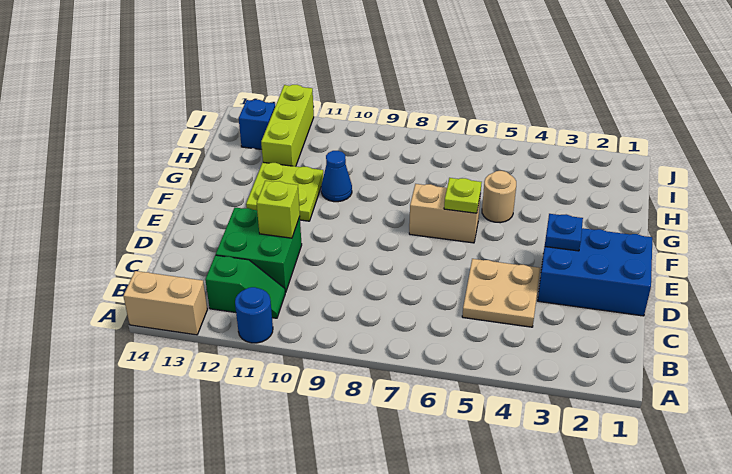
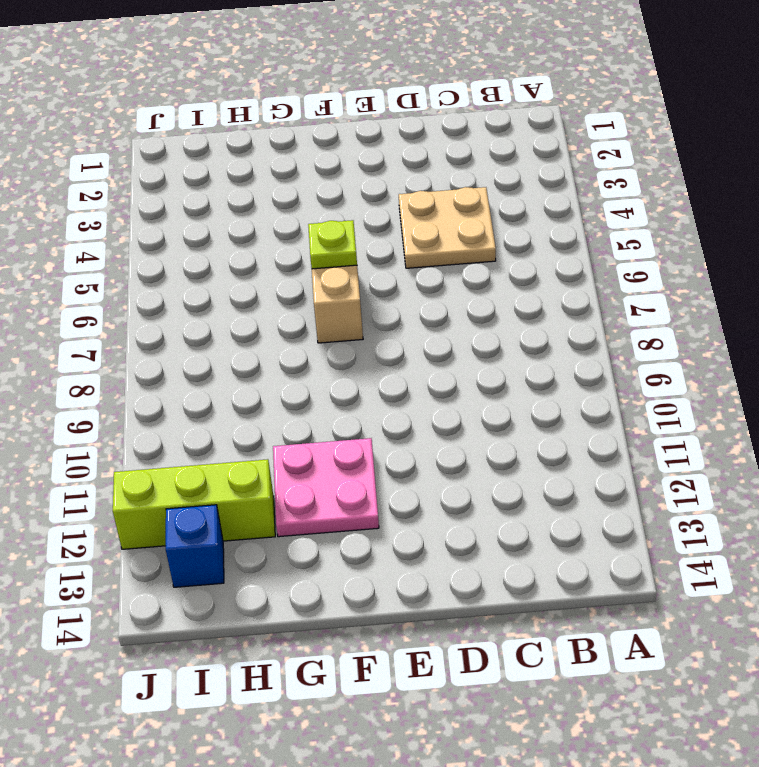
pink plate F11:G12 level 1 -> lime plate F11:G12 level 1
none -> blue round brick A11 level 1
none -> tan brick A13:A14 level 1
none -> green slope B11:B12 level 1 top 12

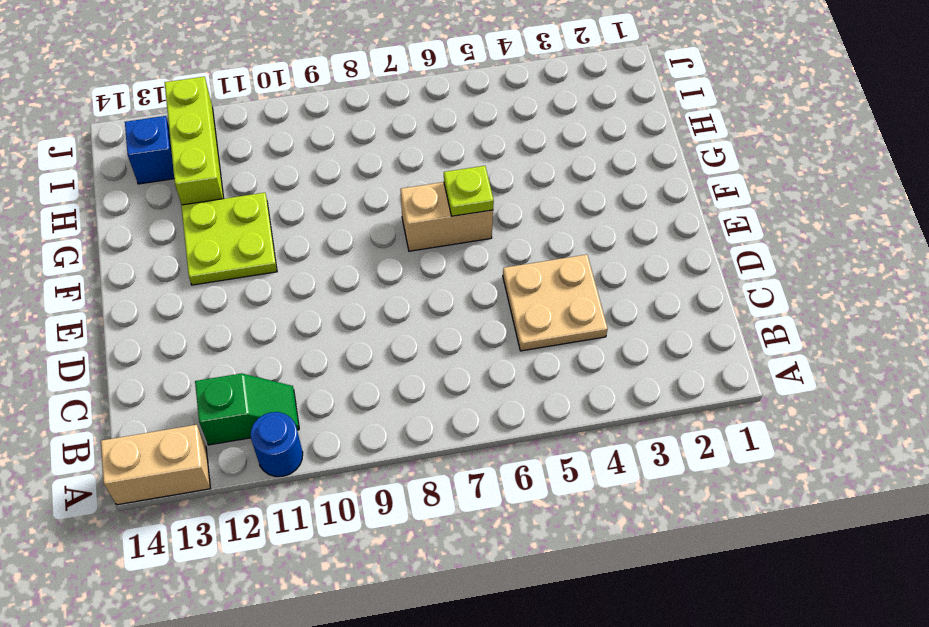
none -> green brick C11:D12 level 1
none -> blue brick D1:E3 level 1
none -> tan round brick G5 level 1

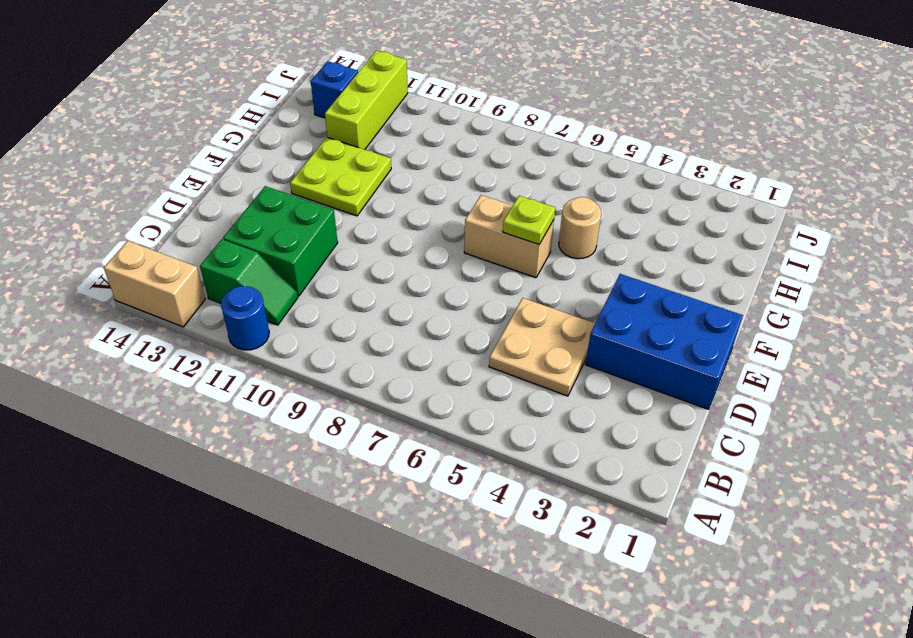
none -> blue cone G10 level 1
none -> lime brick D11 level 2
none -> blue plate E3 level 2

